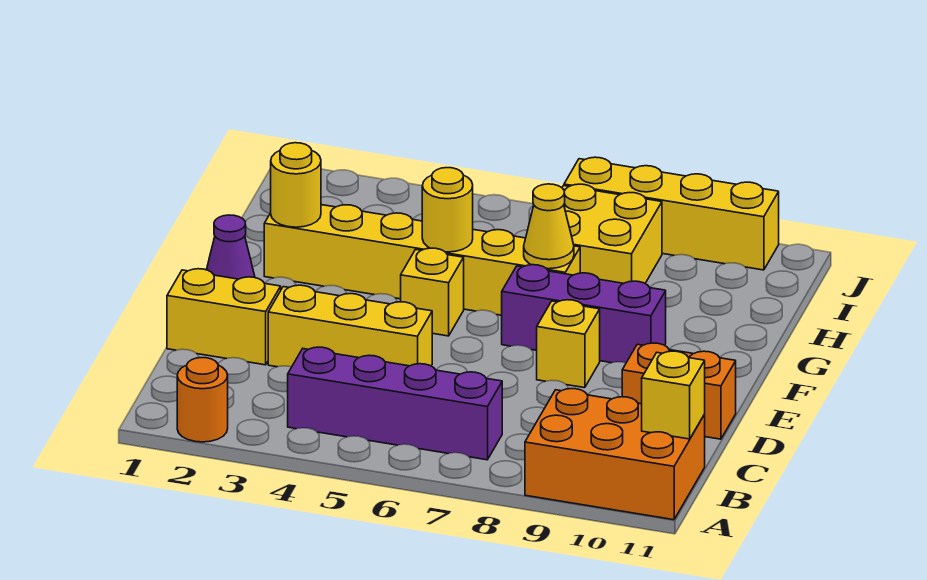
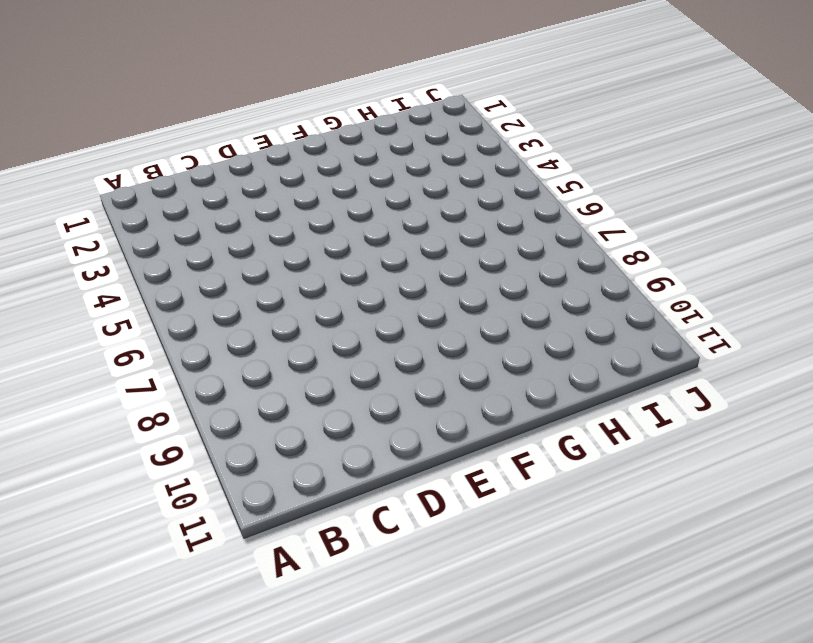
none -> orange round brick A2 level 1
none -> orange brick A9:B11 level 1
none -> purple brick B4:B7 level 1

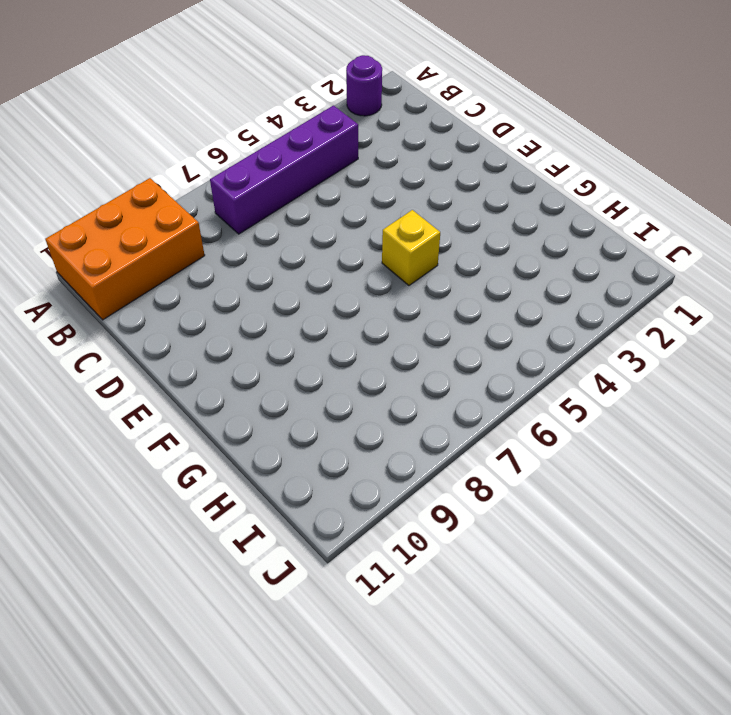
purple round brick A2 level 1 -> orange round brick A2 level 1
none -> yellow brick D1:D2 level 1
none -> yellow brick D3:D5 level 1
none -> orange brick D10:D11 level 1

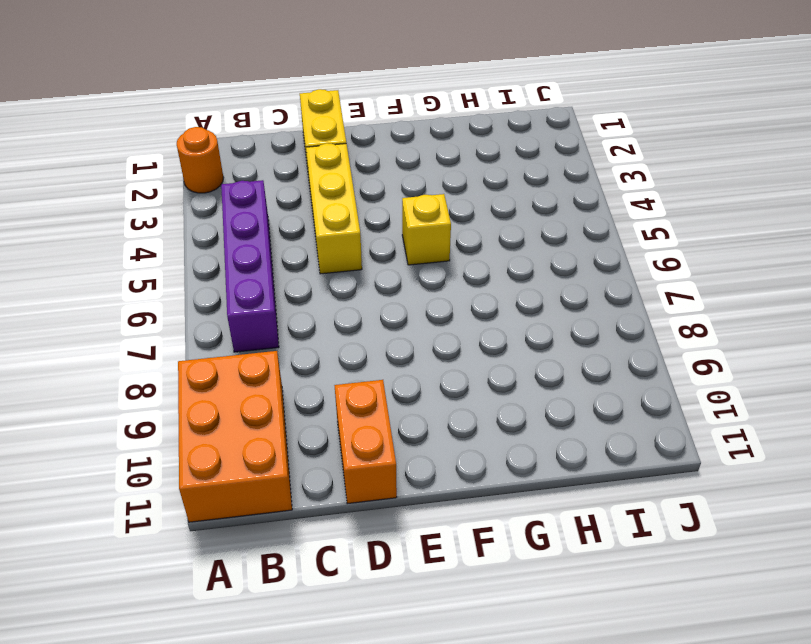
none -> yellow brick E8 level 1
none -> purple cone F1 level 1
none -> purple brick F7:F9 level 1

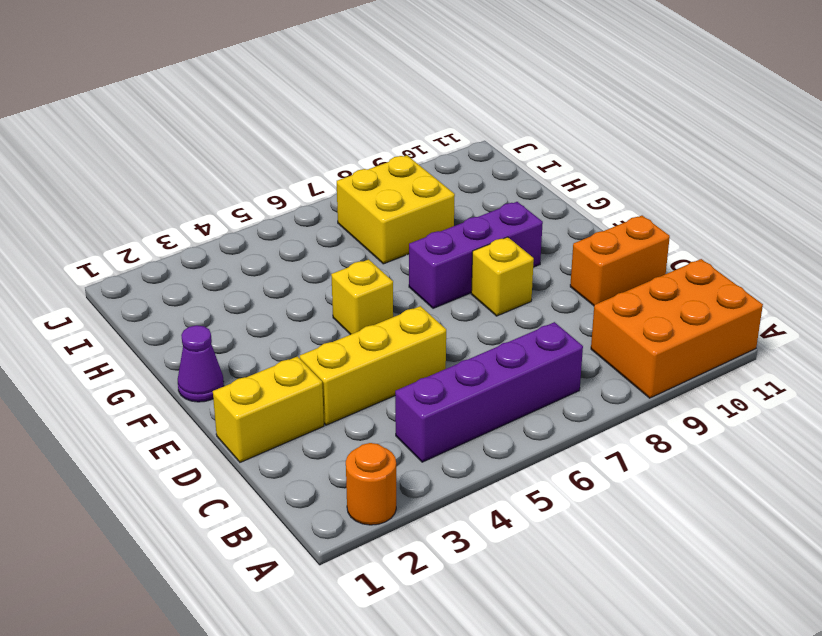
none -> yellow brick G2:G7 level 1
none -> yellow brick J7:J10 level 1
none -> yellow brick B11 level 2

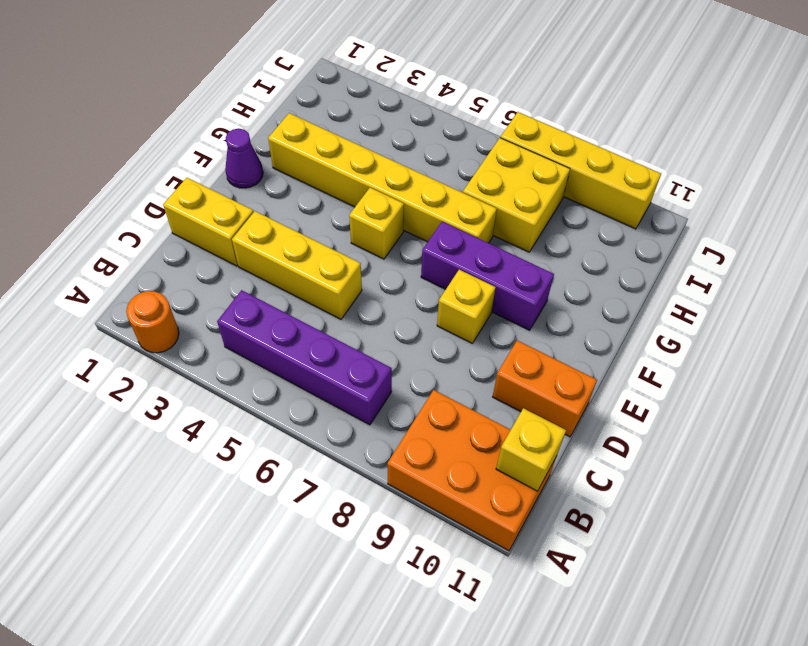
none -> yellow round brick G2 level 2
none -> yellow round brick G5 level 2
none -> yellow cone G7 level 2

